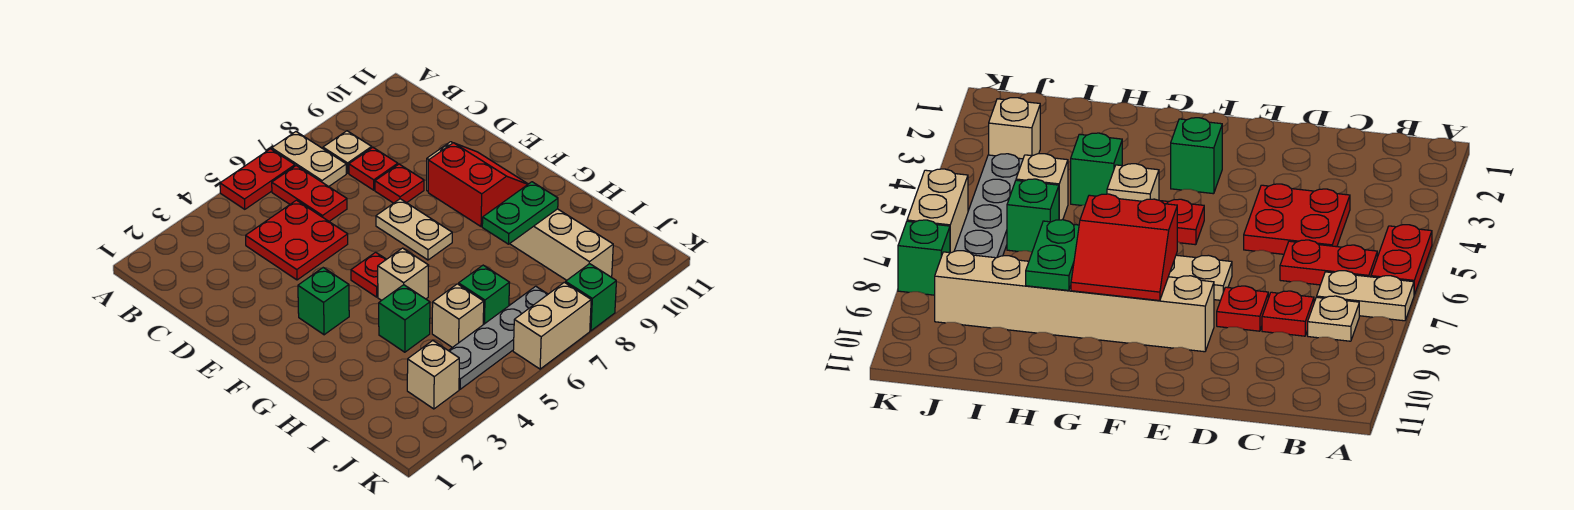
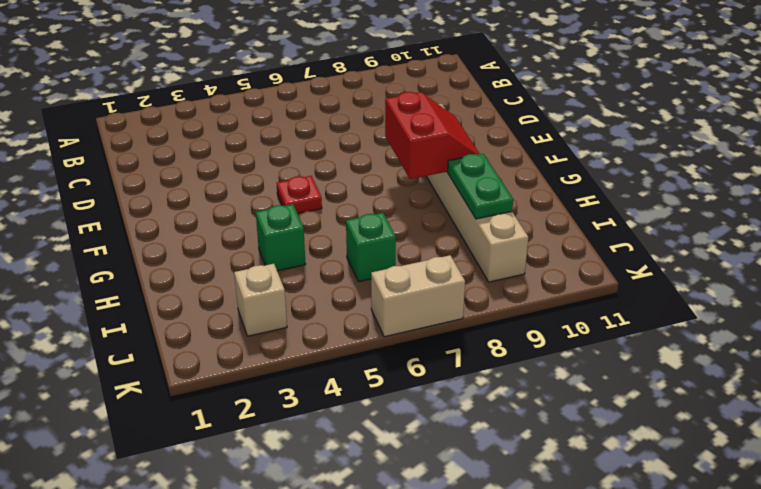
green plate H9:I9 level 2 -> green plate H8:H9 level 2
none -> red plate A5:A6 level 1
none -> tan plate A7:B7 level 1
none -> red plate B6:C6 level 1

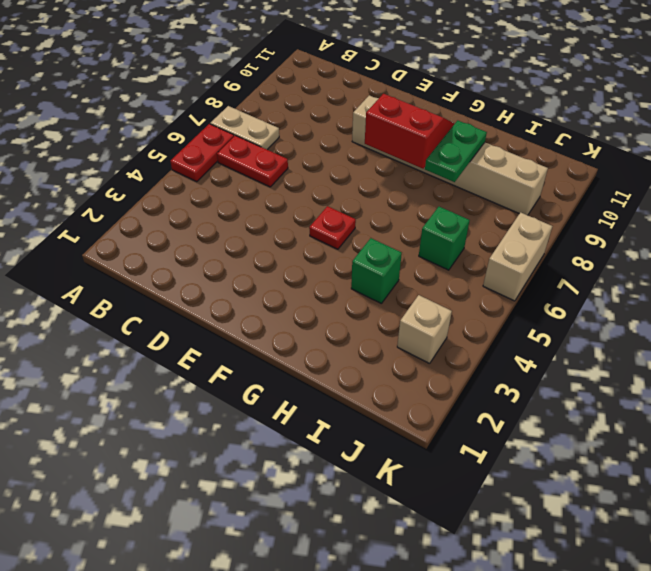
none -> tan plate B8 level 1
none -> red plate C4:D5 level 1
none -> red plate C8 level 1

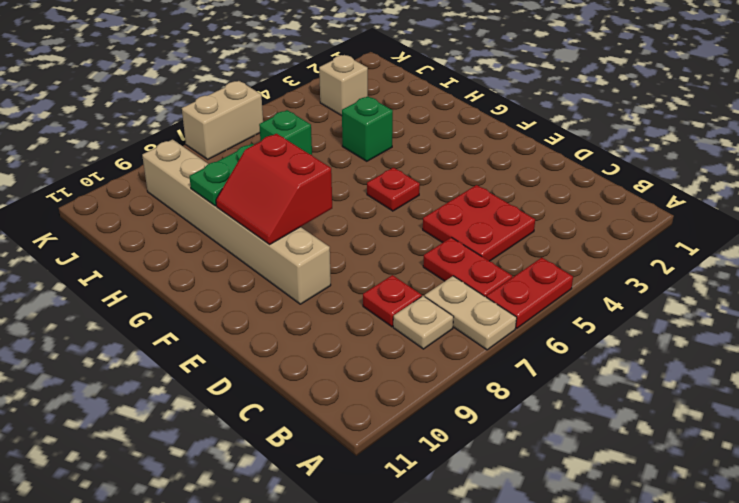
none -> red plate D8 level 1
none -> tan plate E7:F7 level 1
none -> green brick F3 level 1

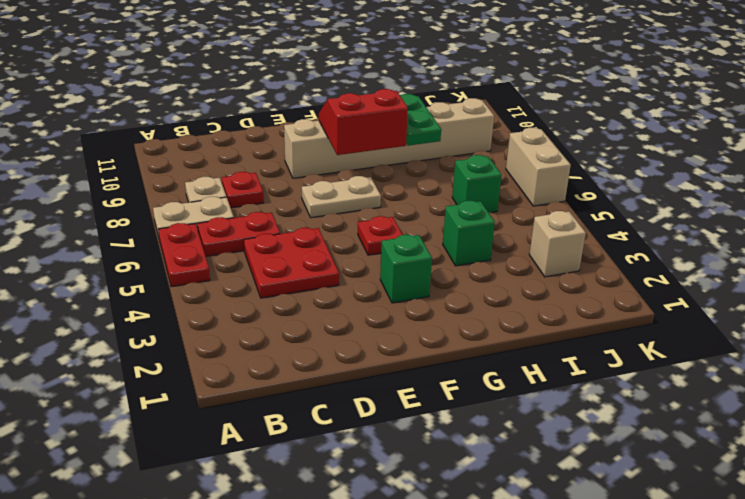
none -> red plate D8 level 1
none -> tan brick G5 level 1
none -> tan brick I5 level 1

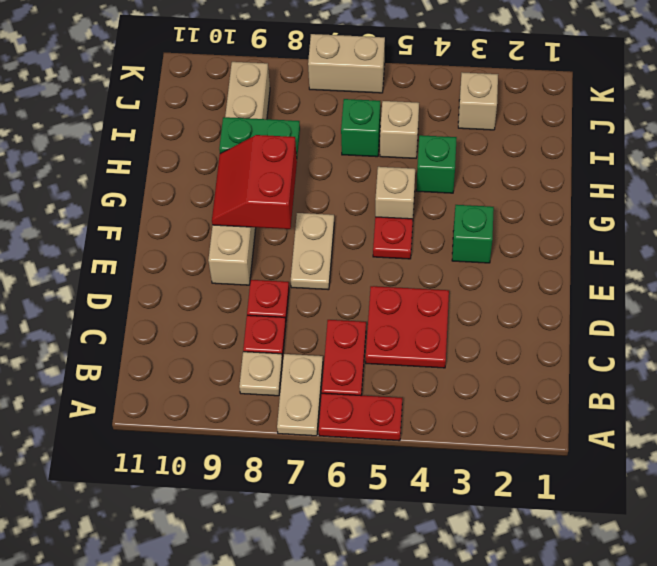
none -> grey plate J4:J7 level 1
none -> green brick K8 level 1

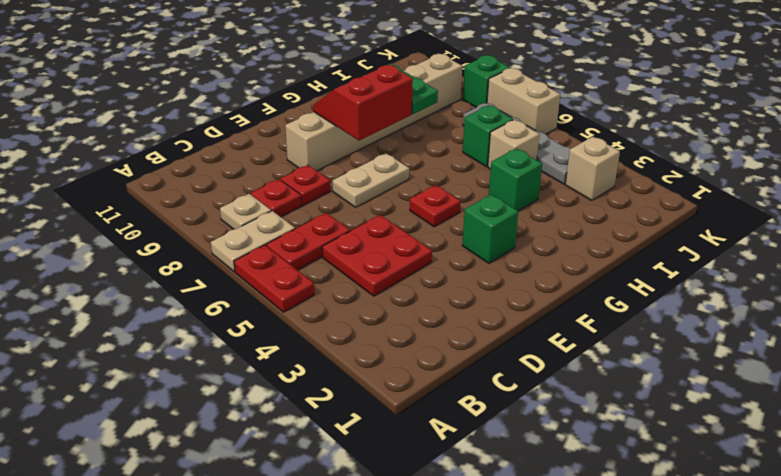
none -> tan brick G5 level 1

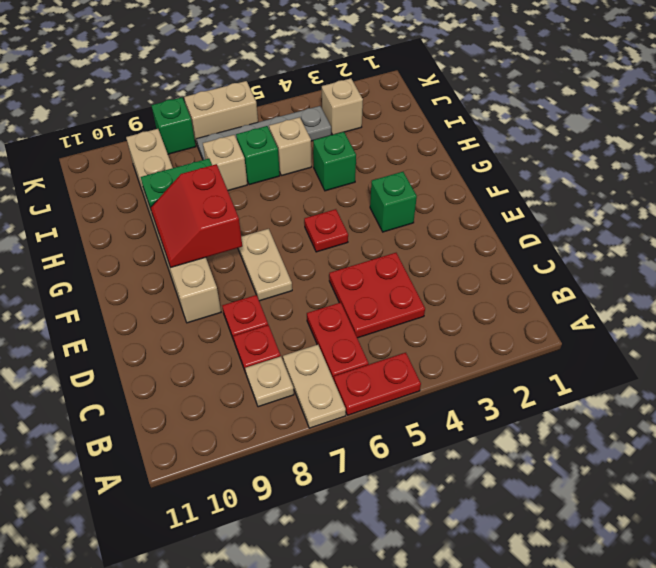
tan brick I7 level 1 -> tan brick G5 level 1

